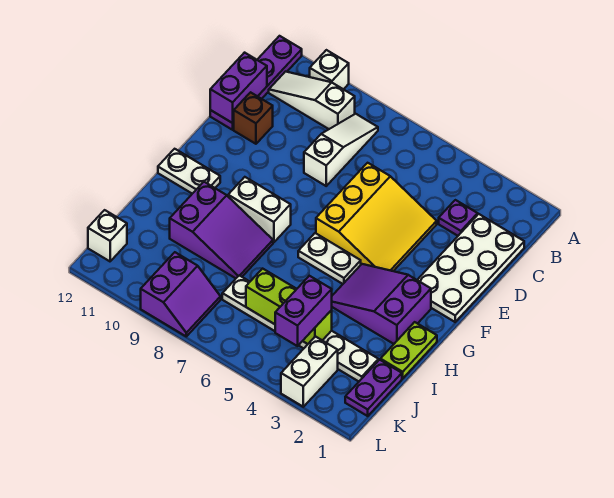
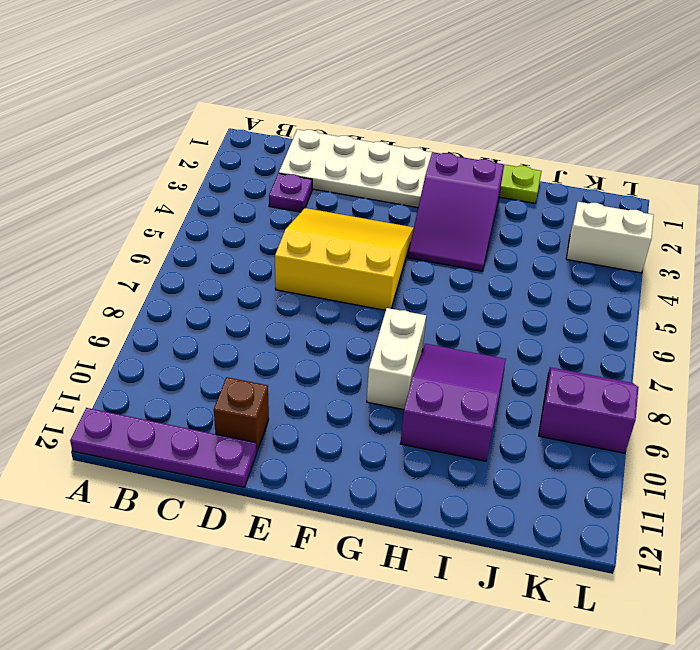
none -> white brick A10 level 1
none -> white slope B8:D8 level 1 top D
none -> white slope B9:B11 level 1 top 9

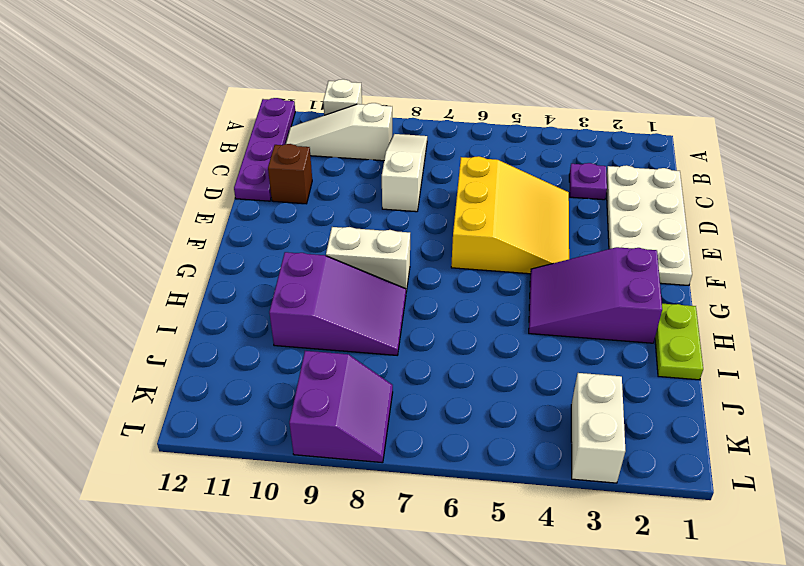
none -> white plate G5:G6 level 1
none -> white plate G11:G12 level 1
none -> purple plate J1:K1 level 1

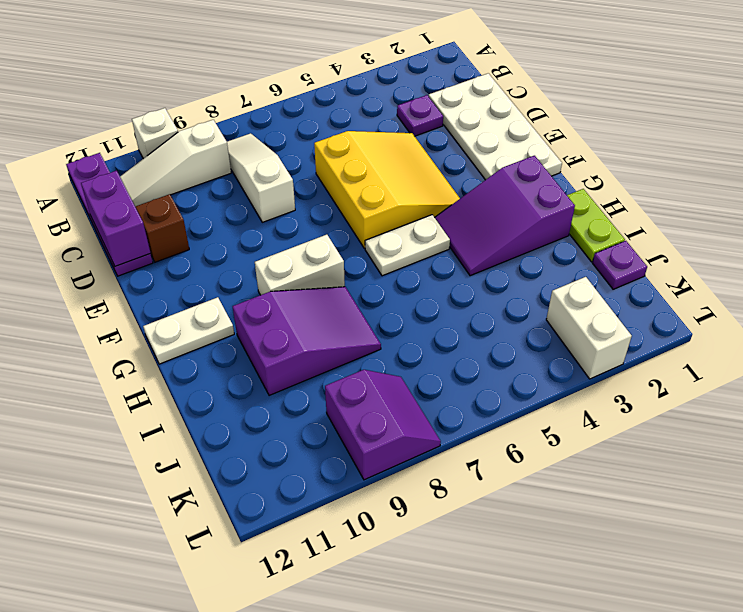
purple plate J1 level 1 -> purple plate J1:K1 level 1
none -> white plate J2:J7 level 1
none -> white brick K12 level 1
none -> lime brick J4:J6 level 2

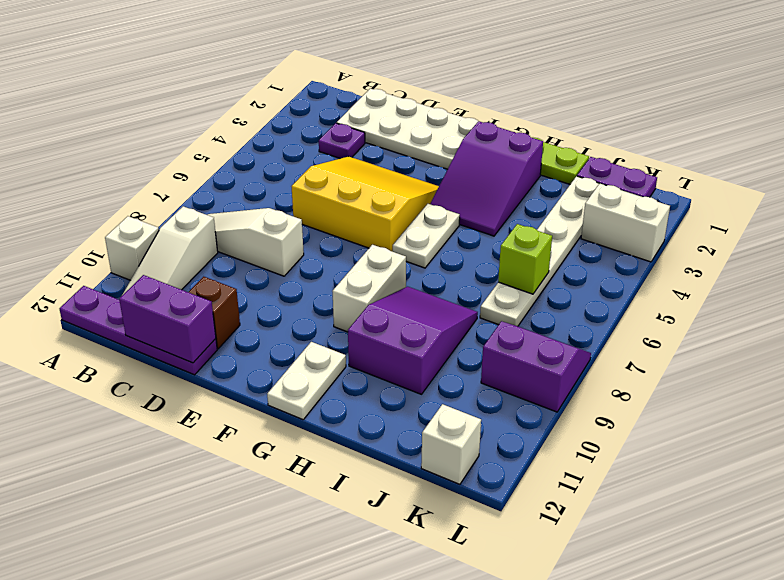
lime brick J6 level 2 -> lime brick J4:J6 level 2
none -> purple brick J4:K4 level 3

